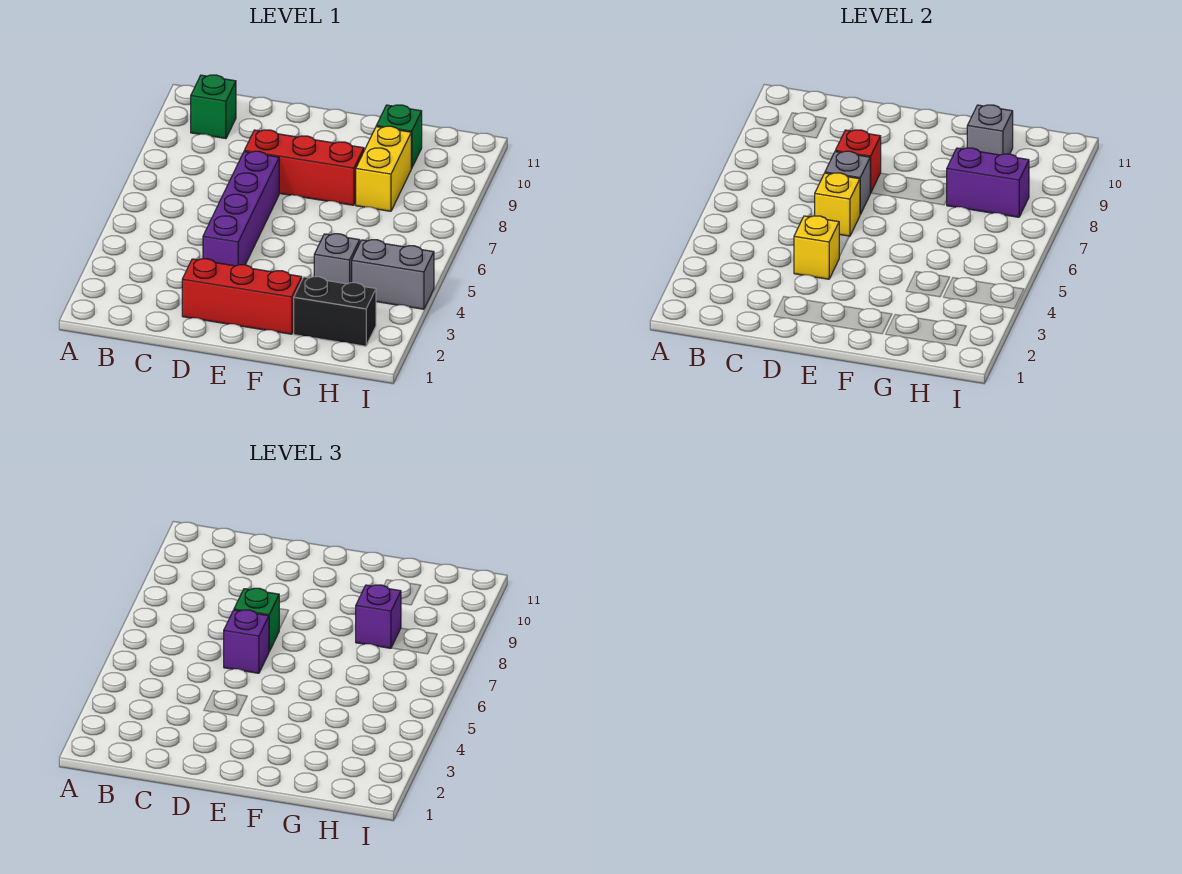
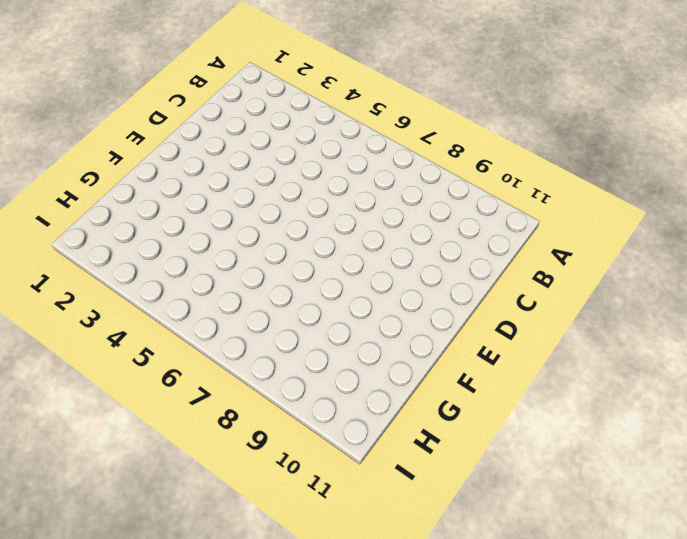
none -> green brick B10 level 1
none -> red brick D2:F2 level 1
none -> purple brick D4:D7 level 1

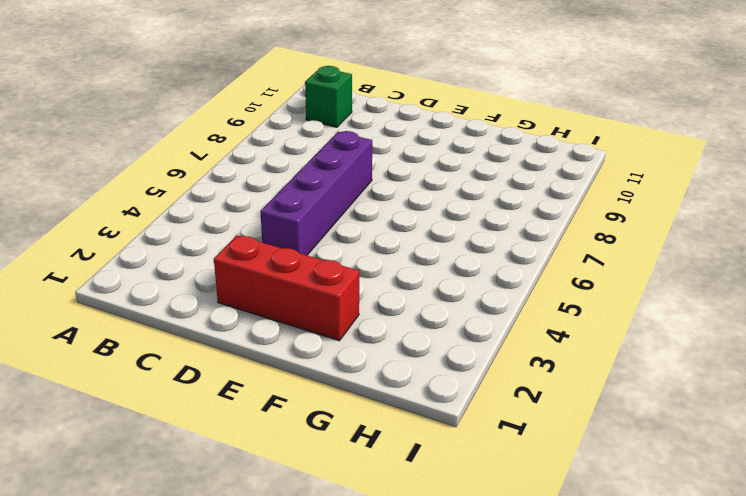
none -> red brick D8:F8 level 1
none -> black brick G2:H2 level 1
none -> grey brick G4 level 1

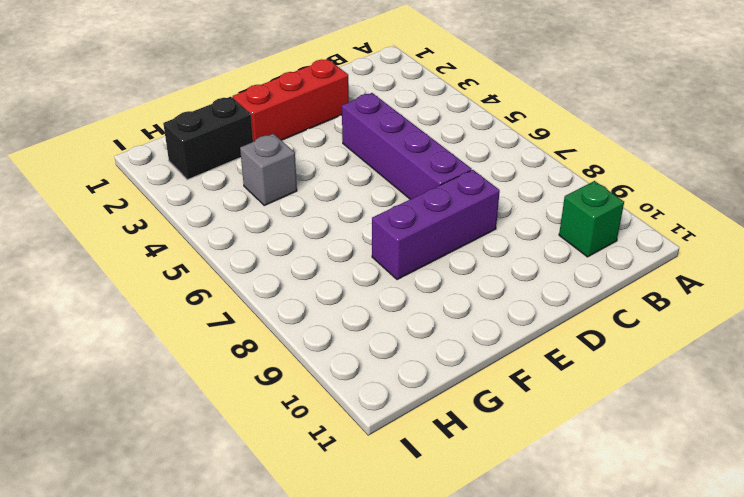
purple brick D8:F8 level 1 -> red brick D8:F8 level 1
none -> yellow brick G8:G9 level 1
none -> green brick G10 level 1
none -> grey brick H4:I4 level 1

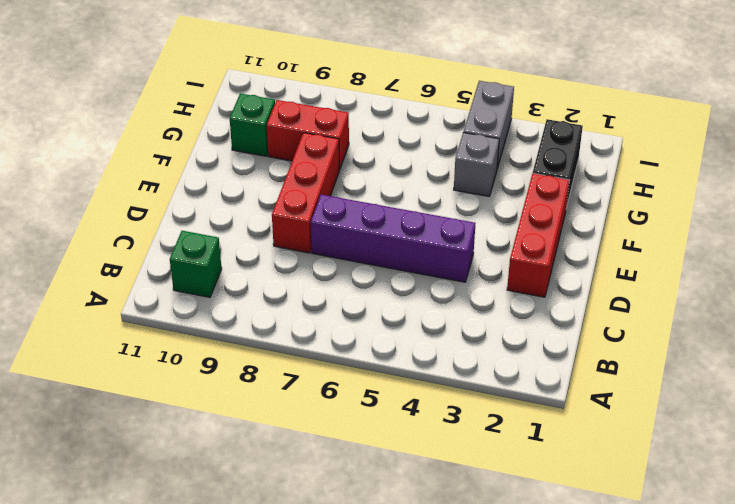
red brick G8:G9 level 1 -> yellow brick G8:G9 level 1
none -> yellow brick D4 level 2
none -> yellow brick D6 level 2
none -> grey brick D7 level 2

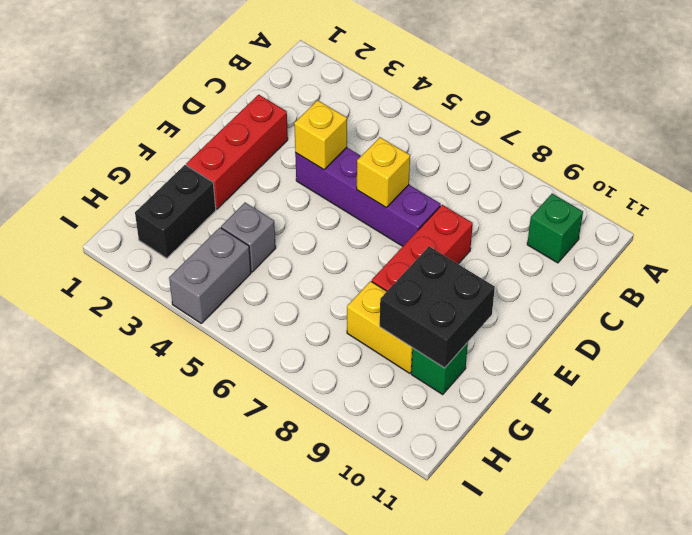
black brick F9:G10 level 2 -> grey brick G10 level 2
none -> grey brick D7 level 2
none -> red brick D8 level 2
none -> purple brick G8:H8 level 2

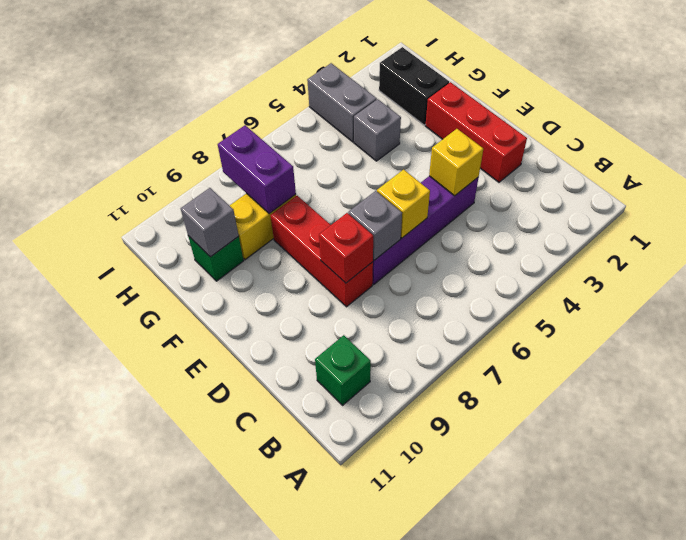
none -> purple brick D6 level 3
none -> green brick D7 level 3
none -> purple brick G8 level 3

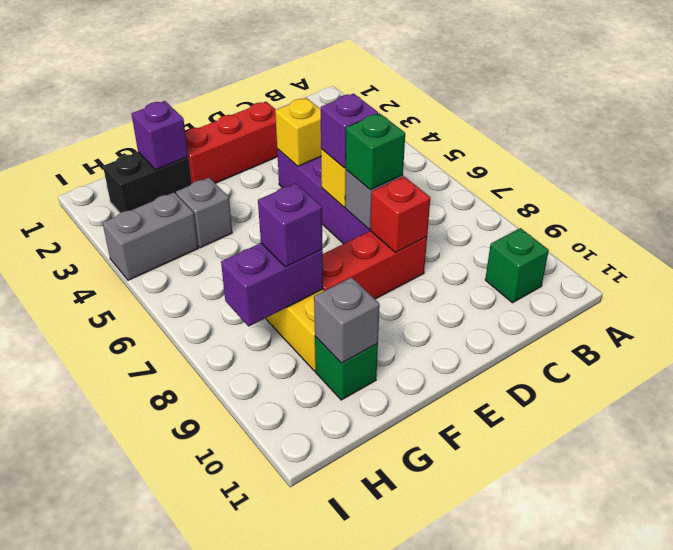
purple brick G2 level 2 -> none

